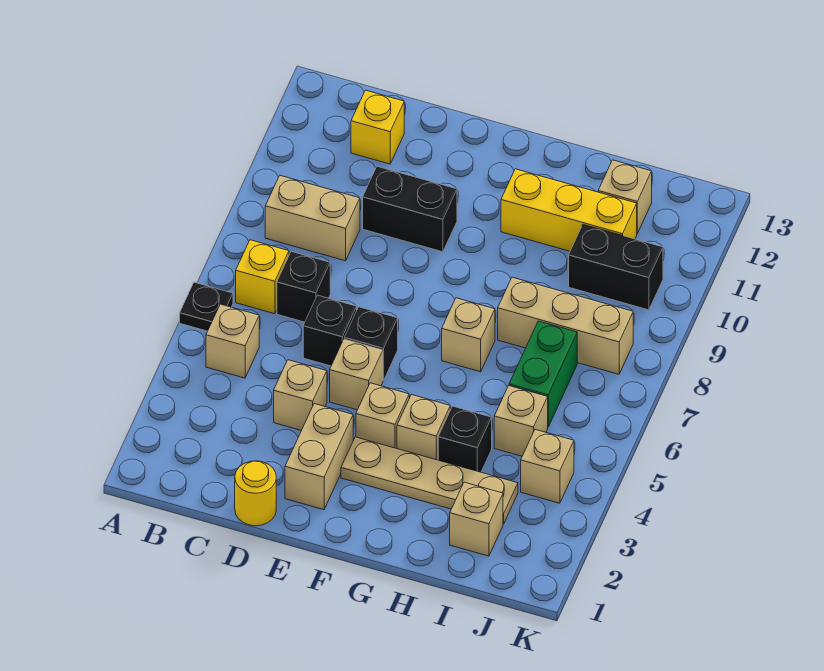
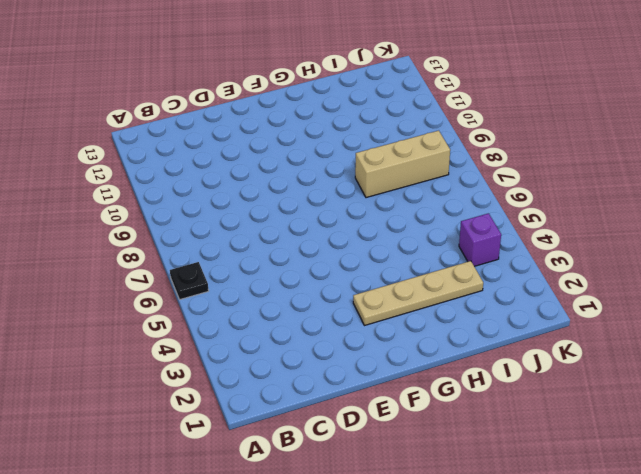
purple brick J4 level 1 -> tan brick J4 level 1
none -> tan brick B5 level 1
none -> yellow brick B7 level 1
none -> tan brick B9:C9 level 1

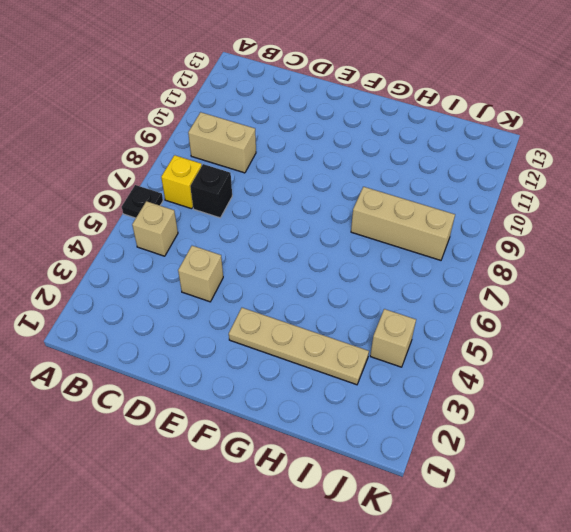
none -> yellow brick C12 level 1
none -> yellow round brick D1 level 1
none -> black brick D6 level 1

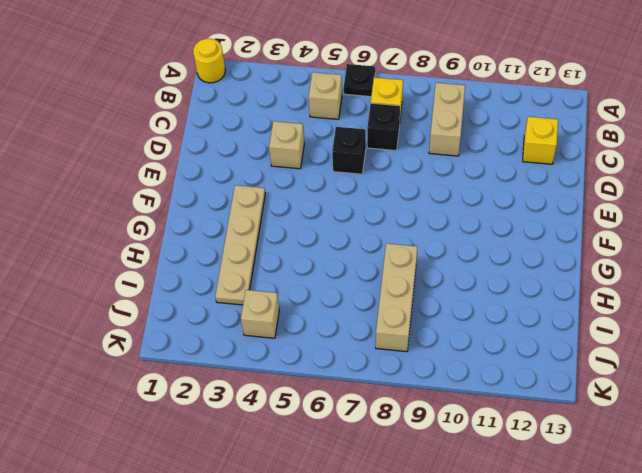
yellow round brick A1 level 1 -> yellow round brick D1 level 1
none -> black brick D10:E10 level 1
none -> tan brick E2:E3 level 1
none -> tan brick E5 level 1

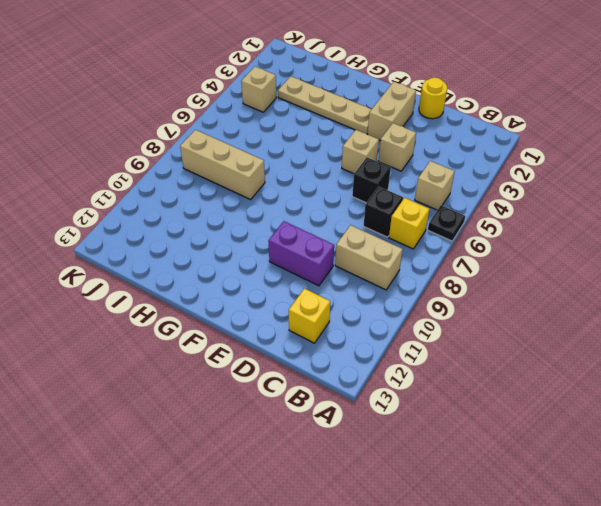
purple brick D10:E10 level 1 -> black brick D10:E10 level 1
none -> black brick E6 level 1
none -> tan brick F4 level 1
none -> tan brick G4 level 1

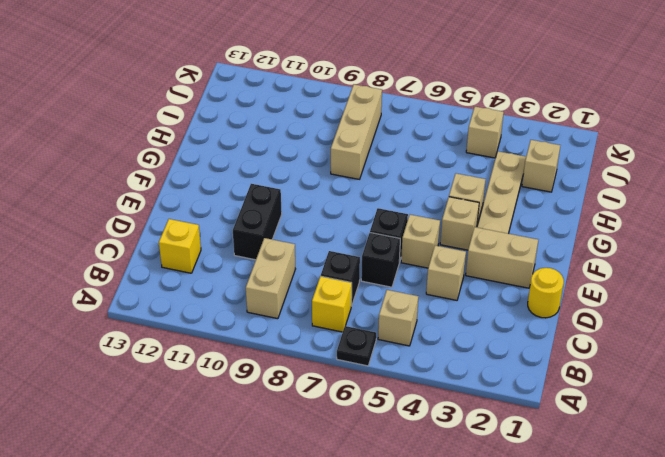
none -> tan brick G7 level 1
none -> yellow brick G11:I11 level 1
none -> black brick H4 level 1

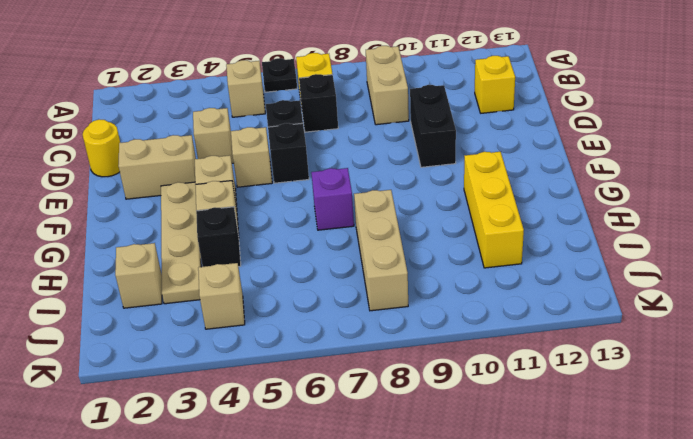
purple brick G7 level 1 -> tan brick G7 level 1
none -> tan brick I5 level 1
none -> green brick I6:I7 level 1
none -> black brick I10:J10 level 1

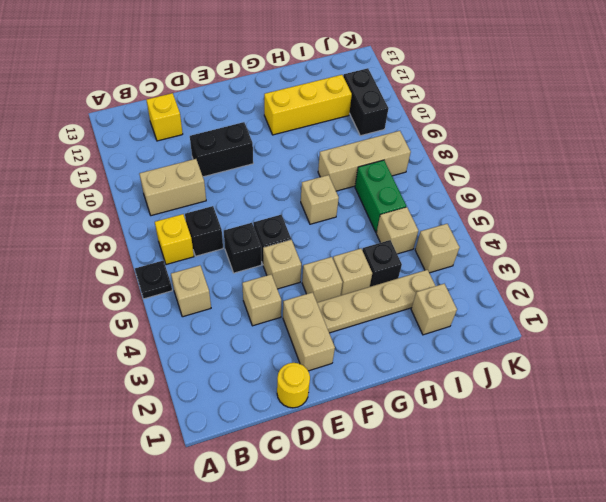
black brick J10:J11 level 1 -> black brick I10:J10 level 1
none -> tan brick I12 level 1

